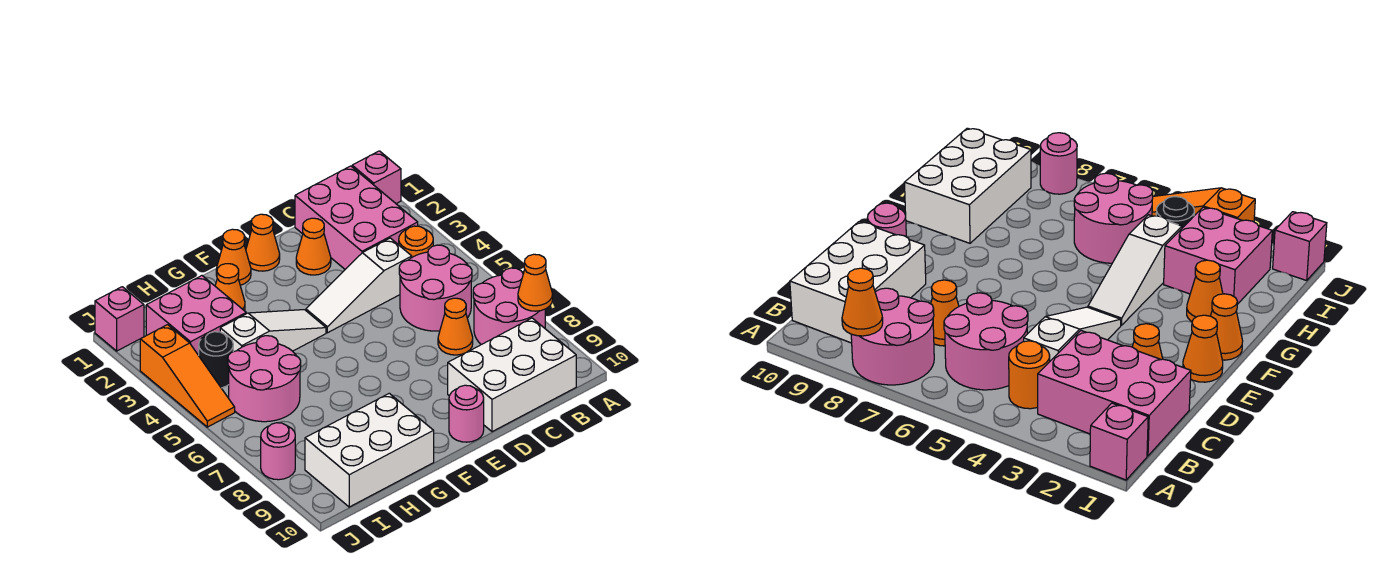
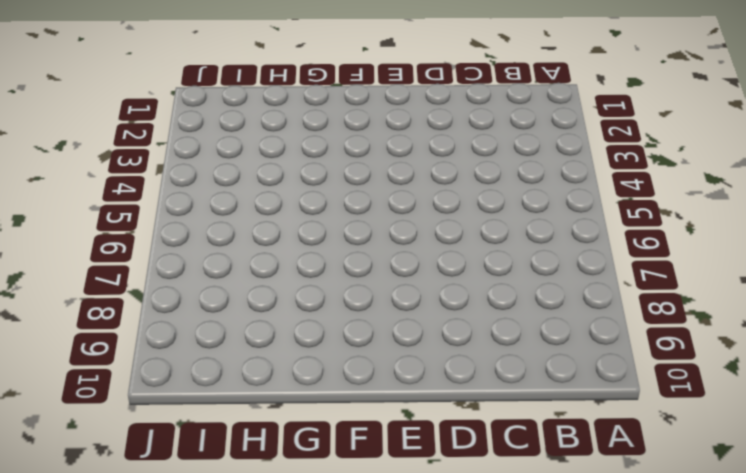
none -> pink brick A1 level 1
none -> pink round brick A7:B8 level 1
none -> pink brick B1:C3 level 1

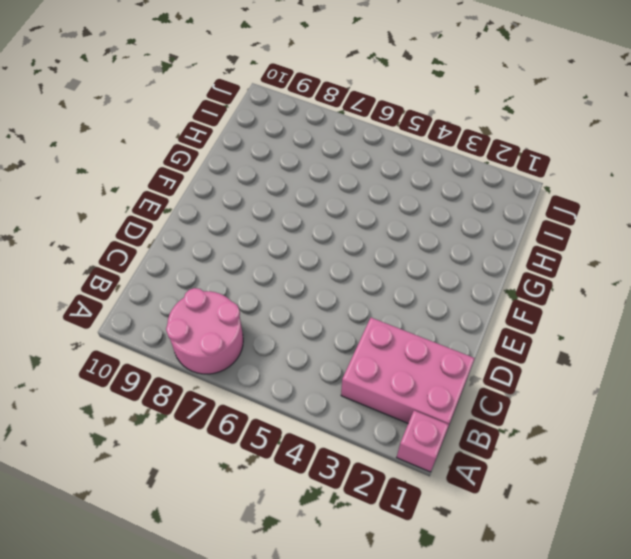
none -> orange round brick B4 level 1
none -> pink round brick B5:C6 level 1
none -> white brick B9:D10 level 1

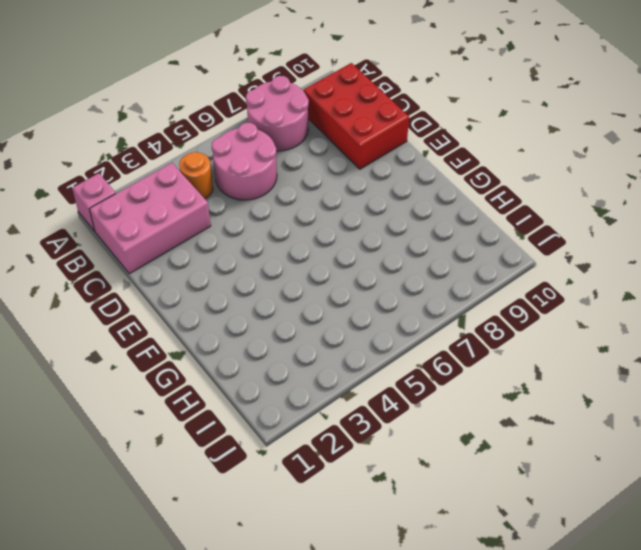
red brick B9:D10 level 1 -> white brick B9:D10 level 1
none -> white slope C4:E4 level 1 top C
none -> orange cone C7 level 1
none -> orange cone D2 level 1

